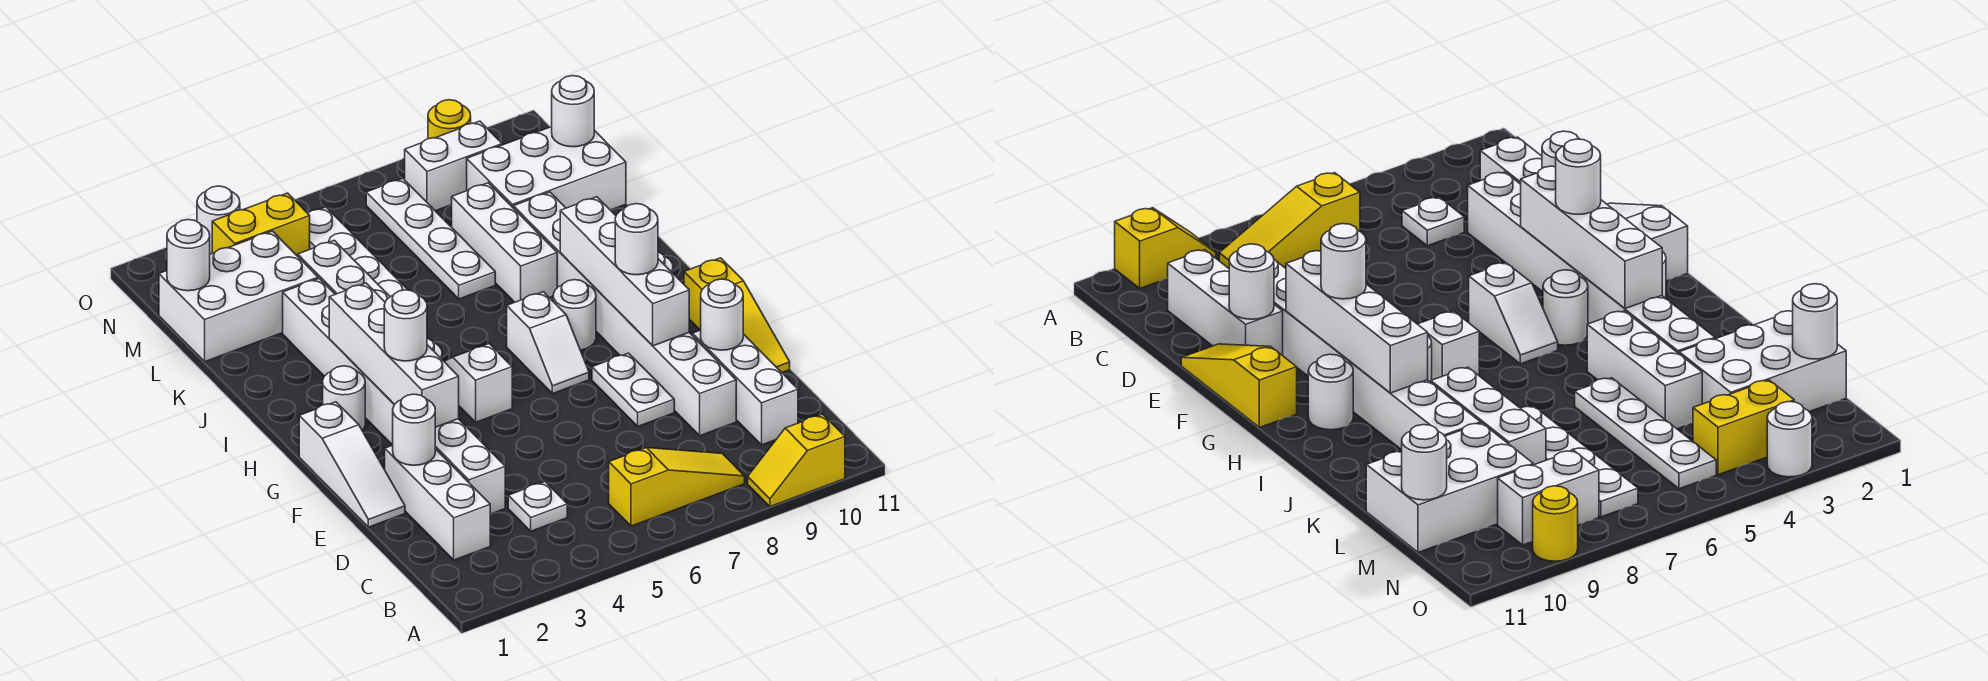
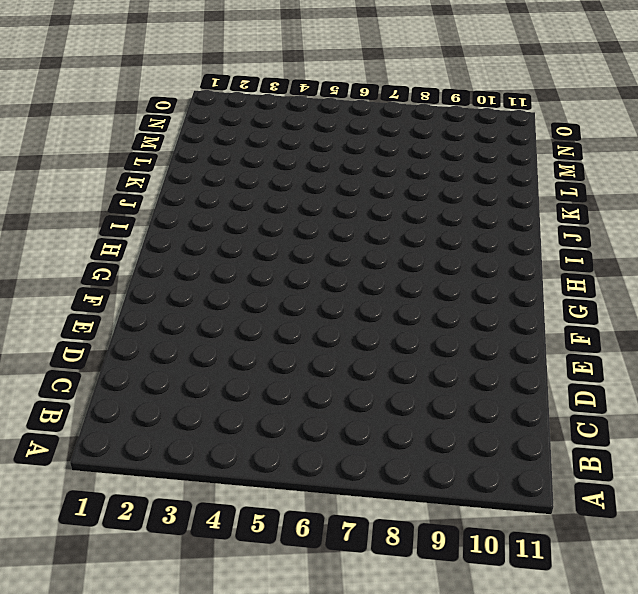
none -> yellow slope A9:A10 level 1 top 10
none -> yellow slope B6:B8 level 1 top 6
none -> white brick C2:E2 level 1
none -> white plate C4 level 1

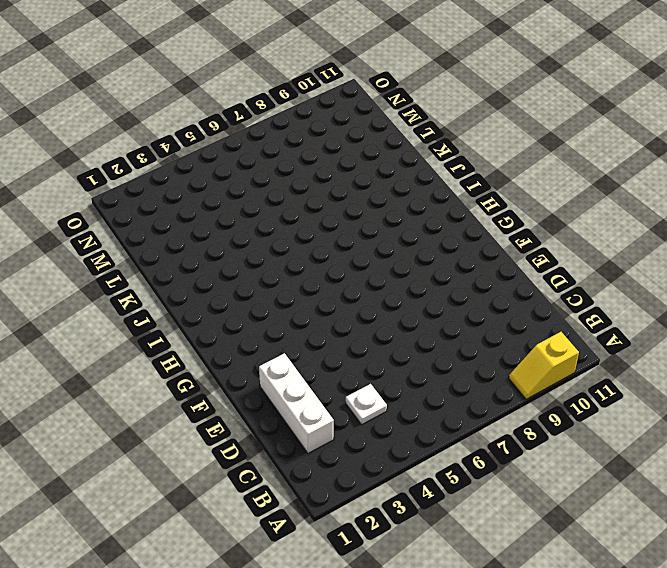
none -> yellow slope B6:B8 level 1 top 6
none -> white brick C10:E10 level 1
none -> white brick D3:K3 level 1
none -> white brick D9:K9 level 1

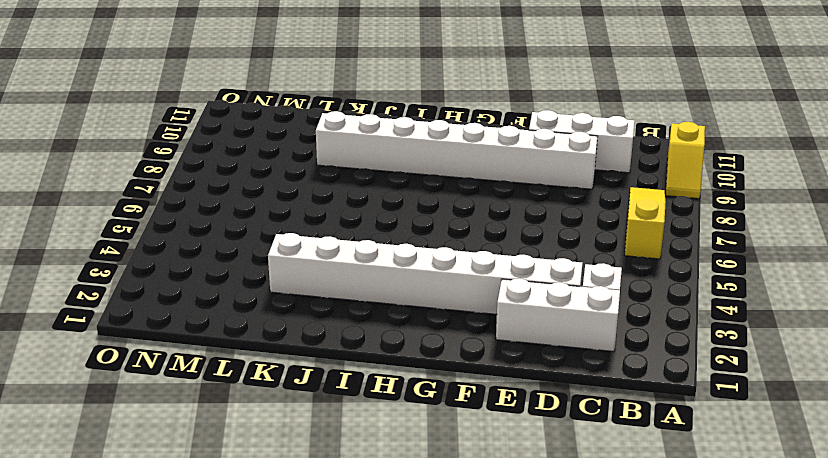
none -> white slope E1:G1 level 1 top G
none -> white plate E8:F8 level 1
none -> yellow slope E11:G11 level 1 top G
none -> white slope G5:H5 level 1 top G

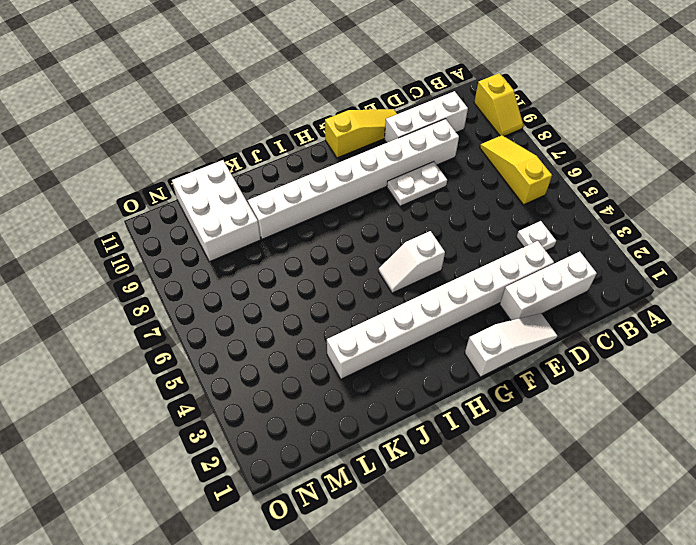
none -> white slope G7:H7 level 1 top H
none -> white round brick H2 level 1
none -> white round brick H4 level 1
none -> white round brick H8 level 1

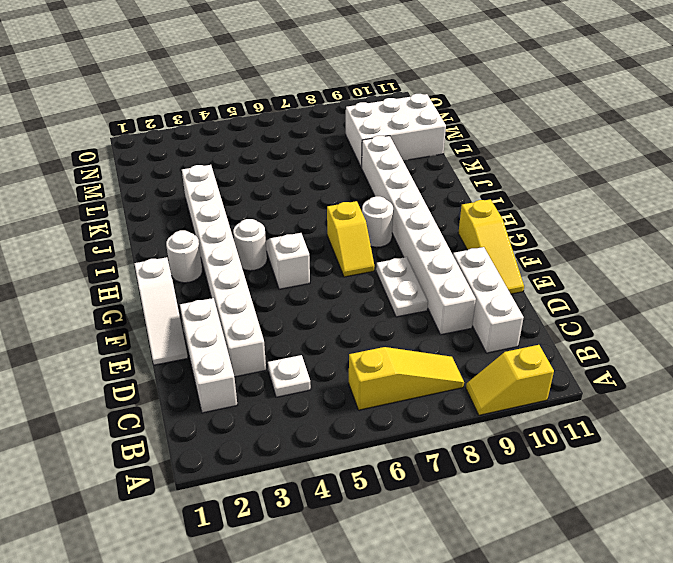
yellow slope G7:H7 level 1 top H -> white slope G7:H7 level 1 top H
none -> white round brick H10 level 1
none -> white brick J4:L4 level 1
none -> white brick J8:L8 level 1
none -> white plate K5:N5 level 1

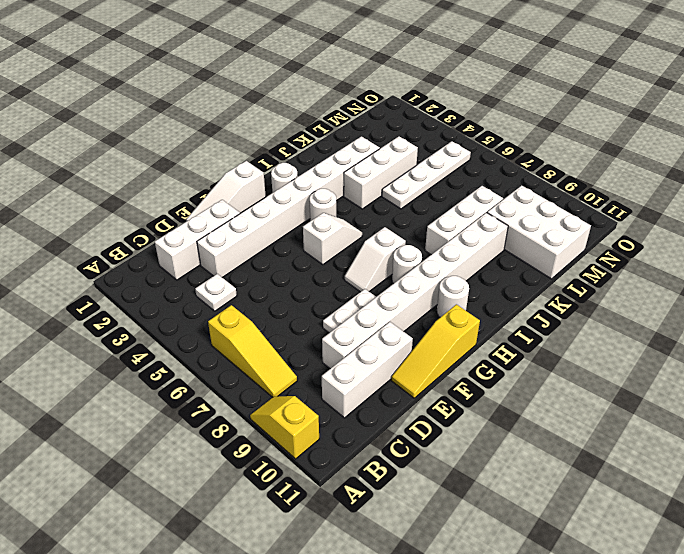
none -> white plate K7:N7 level 1
none -> white brick L1:M3 level 1
none -> yellow brick N3:N4 level 1
none -> white brick N8:N9 level 1

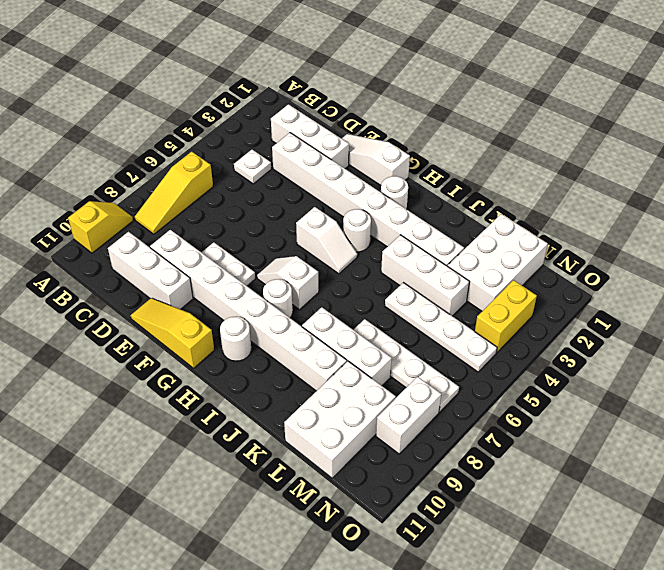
none -> white round brick O3 level 1
none -> yellow round brick O9 level 1
none -> white round brick E2 level 2
none -> white round brick E10 level 2

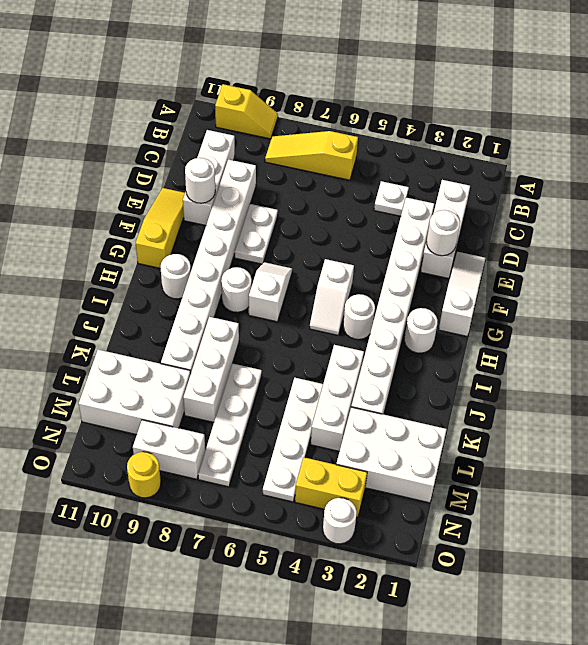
none -> white brick F3:I3 level 2
none -> white brick F9:I9 level 2
none -> white round brick M1 level 2
none -> white round brick M11 level 2

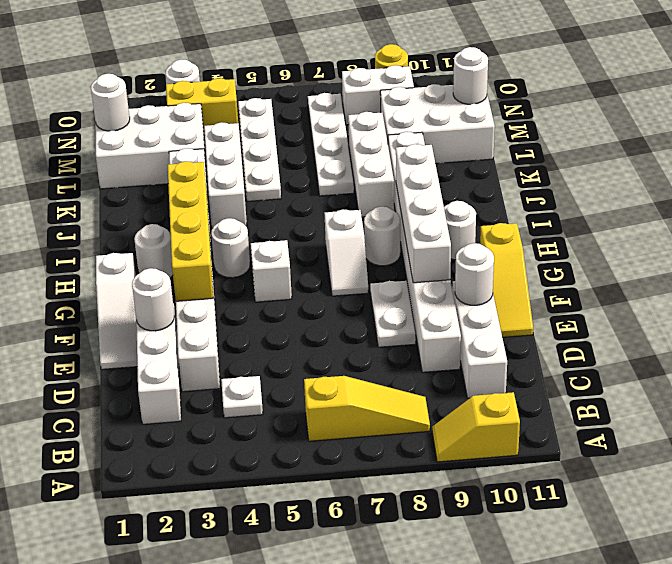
yellow brick F3:I3 level 2 -> white brick F3:I3 level 2
none -> white round brick G3 level 3
none -> white round brick G9 level 3

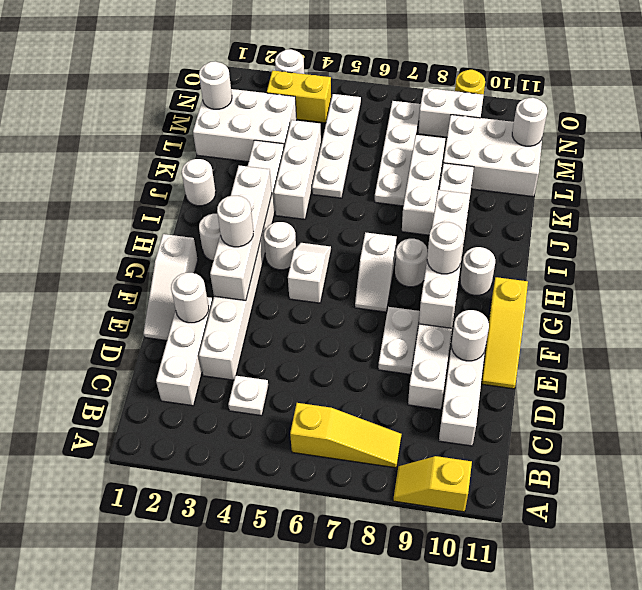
white round brick J1 level 1 -> none

